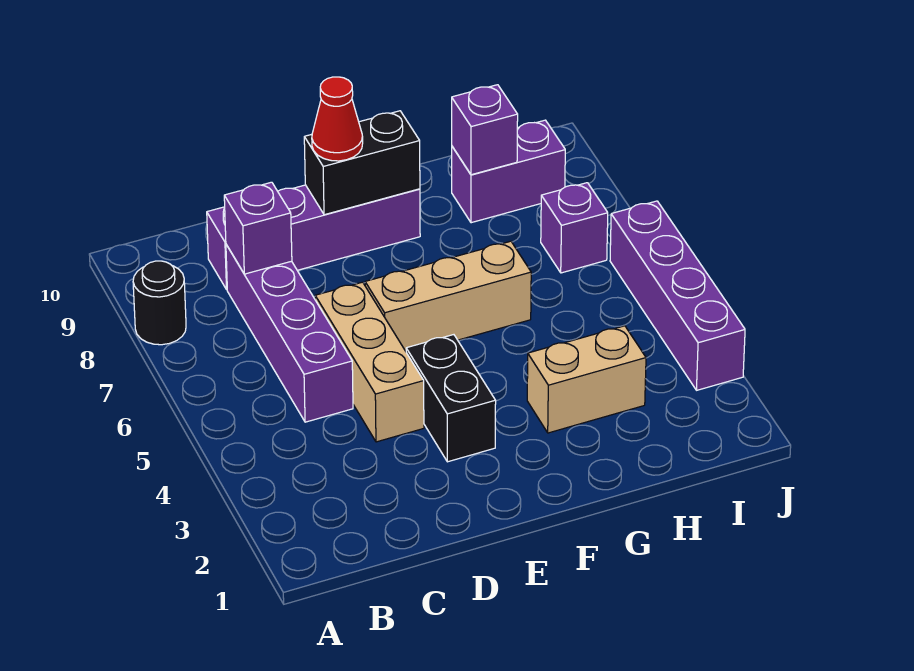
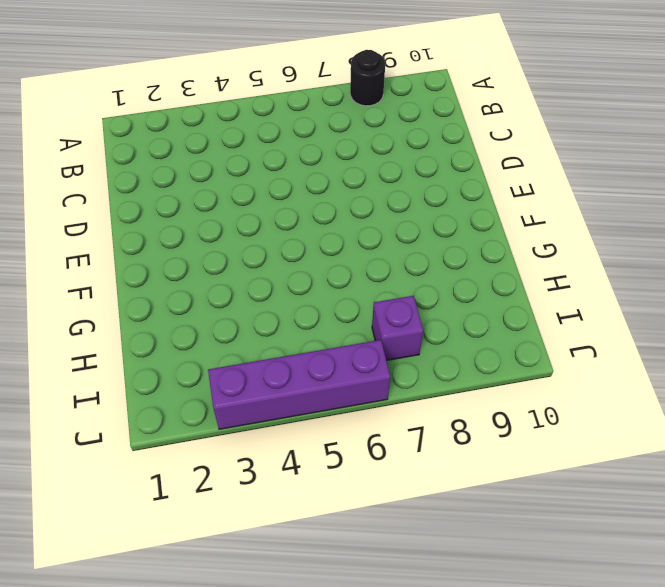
none -> purple brick C5:C8 level 1
none -> purple brick C9:F9 level 1
none -> tan brick D4:D6 level 1

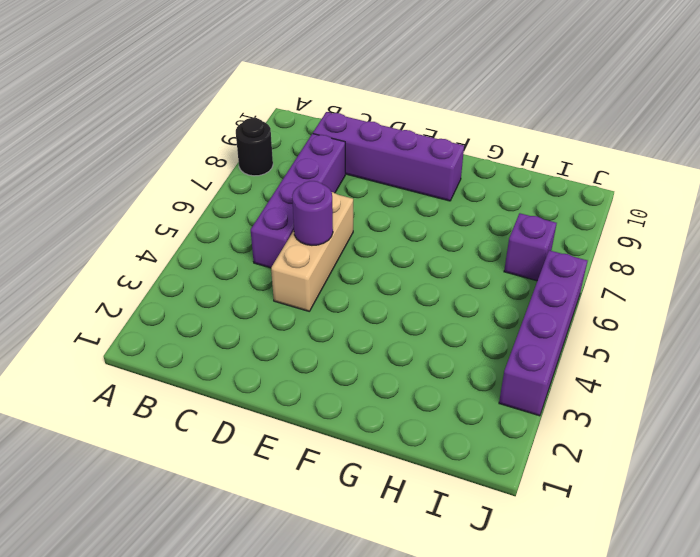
purple round brick D5 level 2 -> none
none -> black brick E3:E4 level 1
none -> tan brick E6:G6 level 1
none -> tan brick G3:H3 level 1

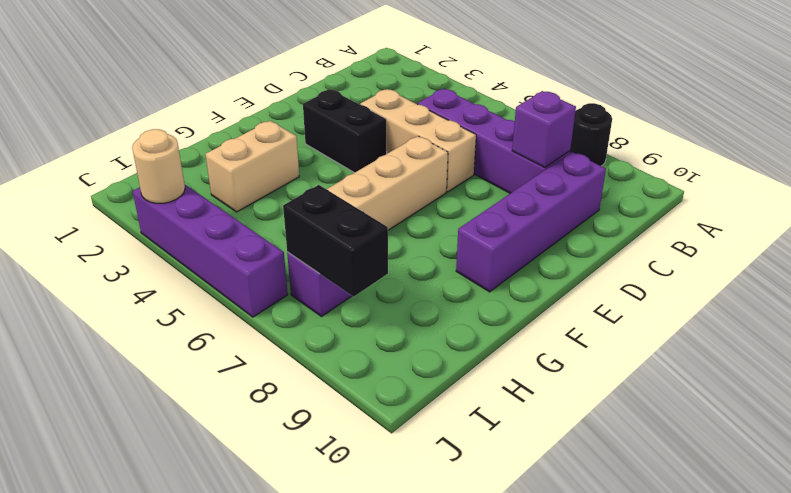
black brick I7:I8 level 2 -> black brick E9:F9 level 2
tan round brick J3 level 2 -> none
none -> purple brick H9:I9 level 1
none -> purple brick H9 level 2
none -> red cone E9 level 3

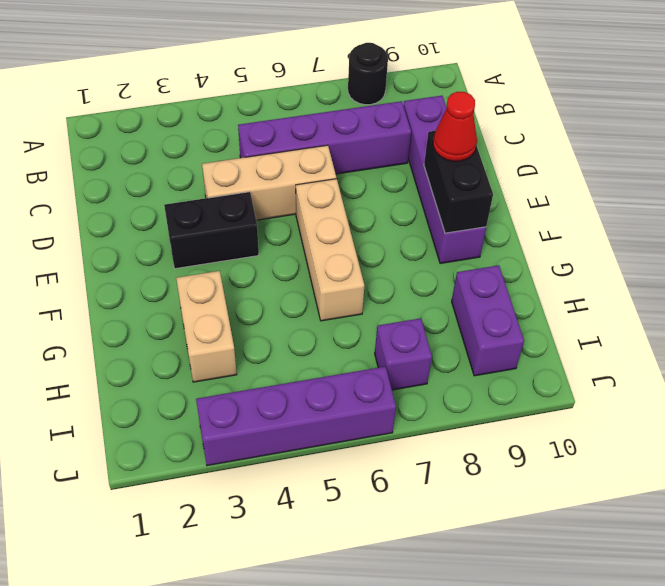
none -> purple brick C8 level 2
none -> purple brick H9 level 2

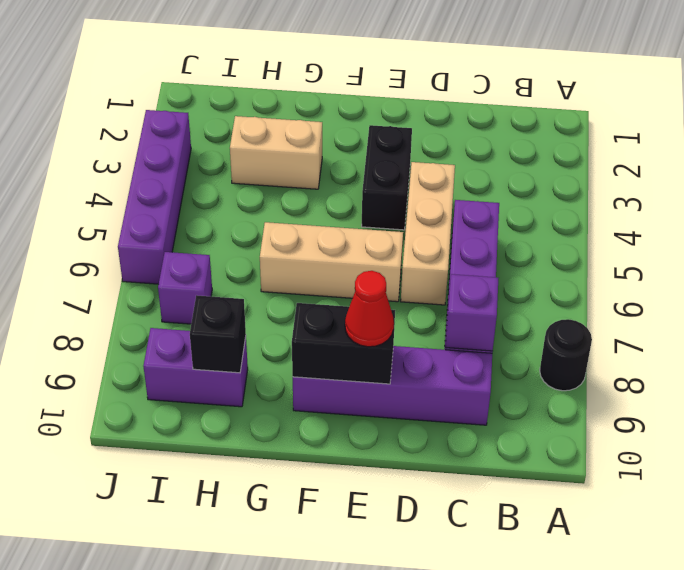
black brick H9 level 2 -> purple brick H9 level 2

